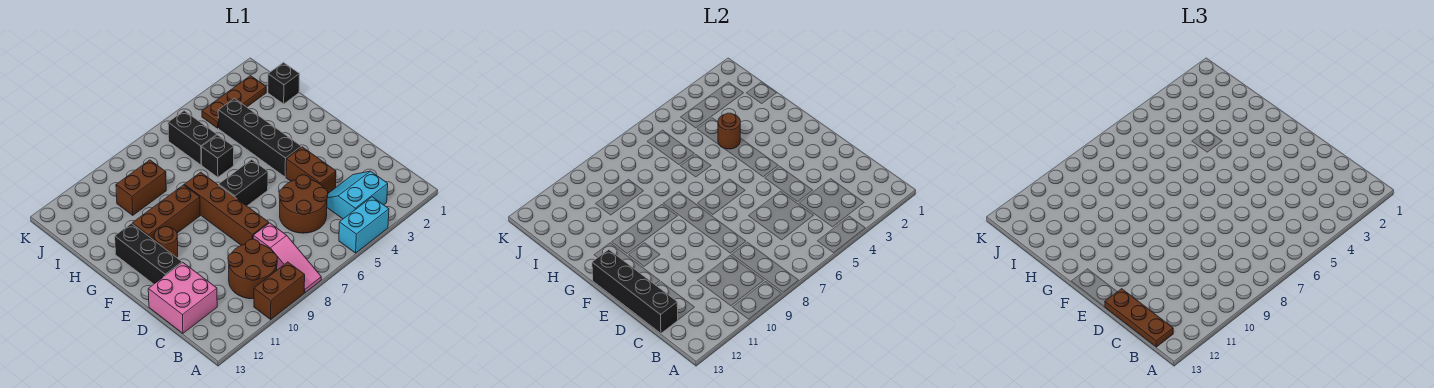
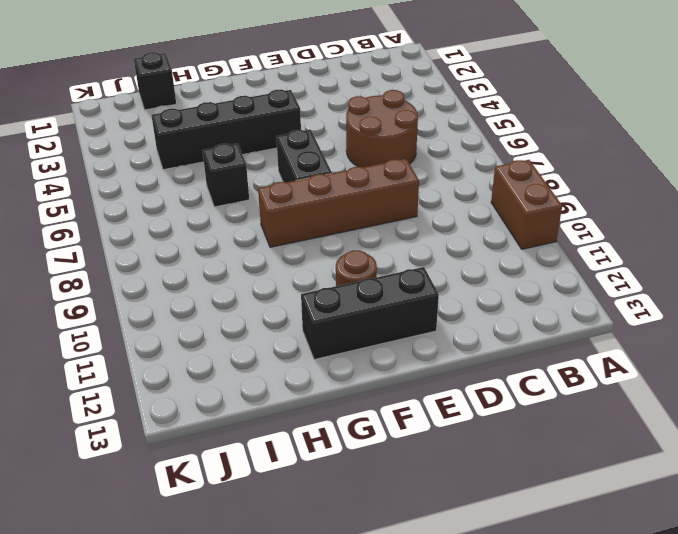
none -> cyan brick A4:A5 level 1
none -> pink slope A8:C8 level 1 top C
none -> cyan slope B3:C4 level 1 top B

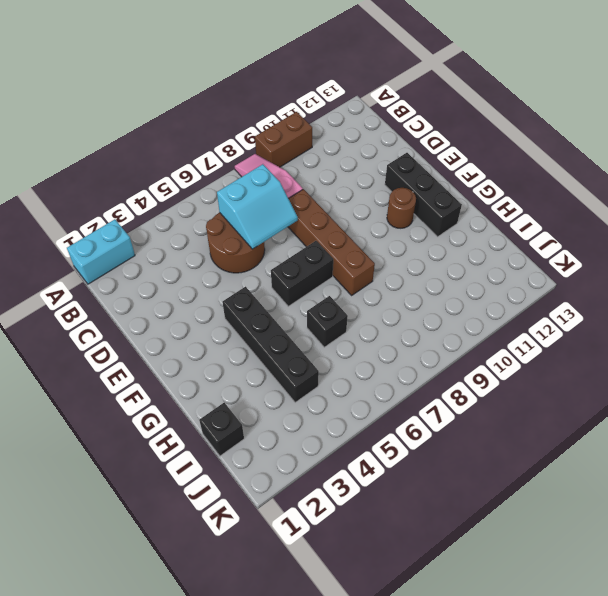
cyan brick A1:A2 level 1 -> cyan brick A4:A5 level 1
cyan slope C6:D7 level 2 top C -> cyan slope B3:C4 level 1 top B
none -> brown round brick B9:C10 level 1
none -> pink brick C12:D13 level 1
none -> brown brick D4:E4 level 1

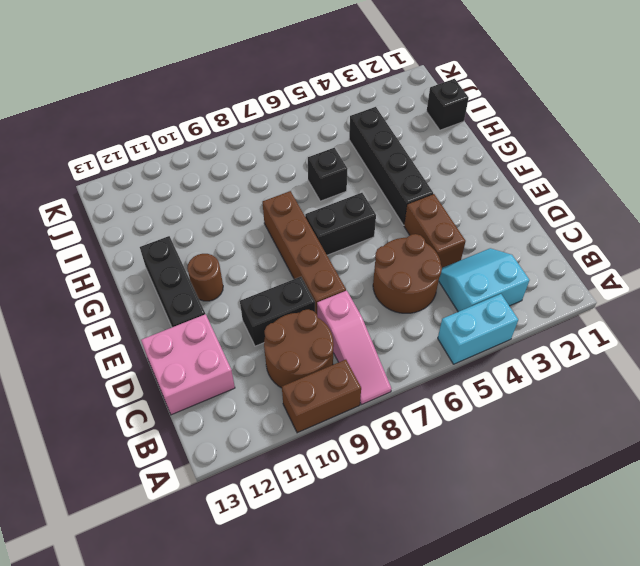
black brick D9:D10 level 1 -> black brick I6:J6 level 1
none -> brown brick G9:G11 level 1
none -> brown brick I9:I10 level 1
none -> brown plate J2:J4 level 1

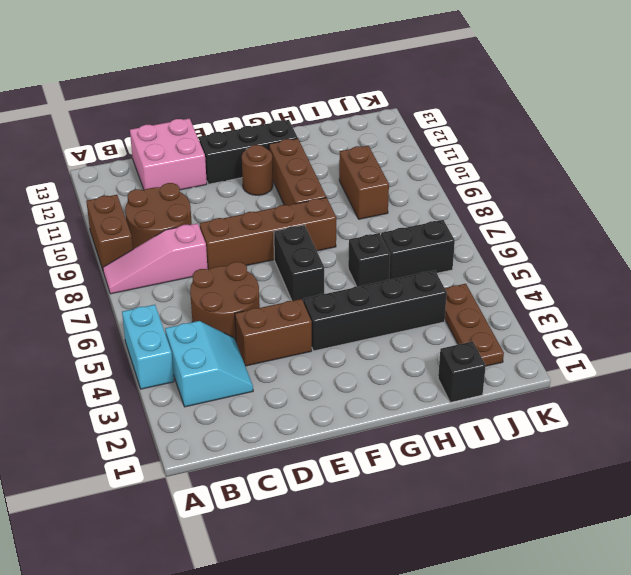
none -> black brick C13:F13 level 2
none -> brown round brick H4 level 2
none -> brown plate B13:D13 level 3

